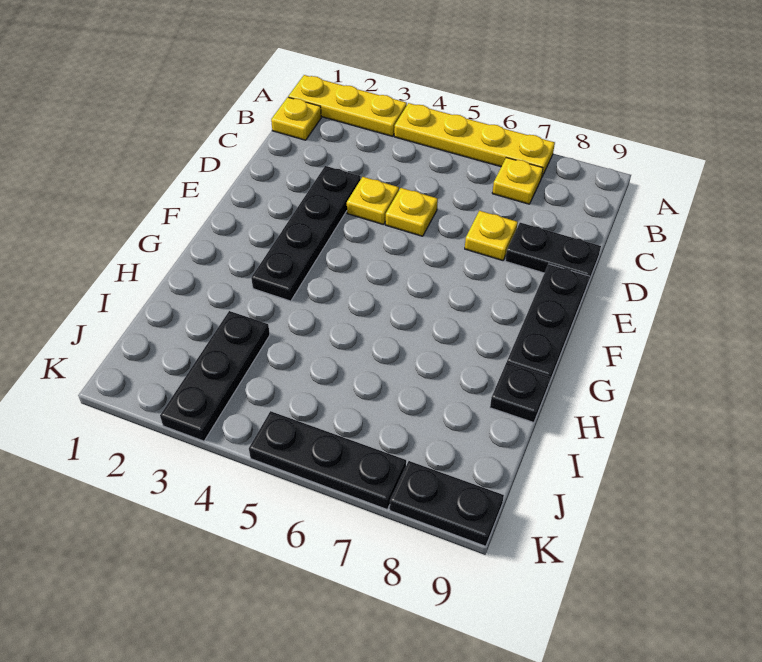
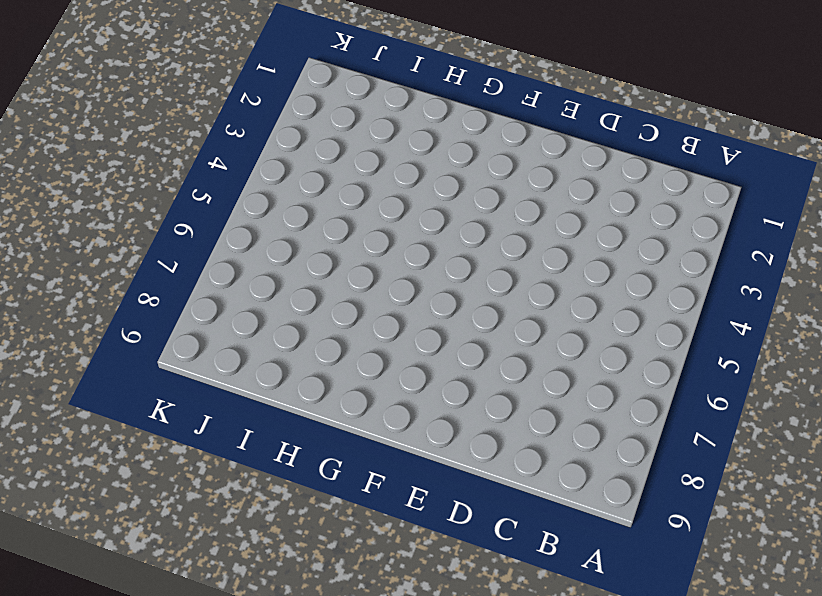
none -> yellow plate A1:A3 level 1
none -> yellow plate A4:A7 level 1
none -> yellow plate B1 level 1

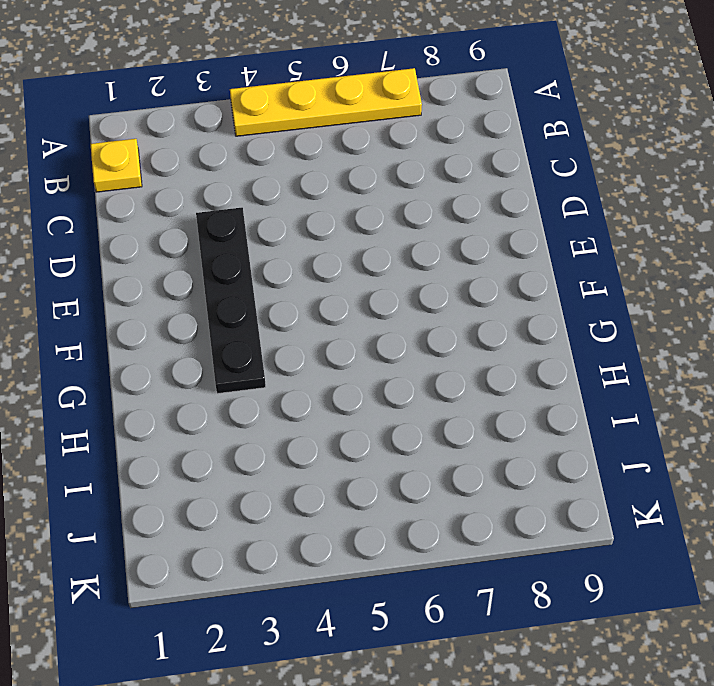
none -> yellow plate A1:A3 level 1
none -> yellow plate B7 level 1
none -> yellow plate D4 level 1

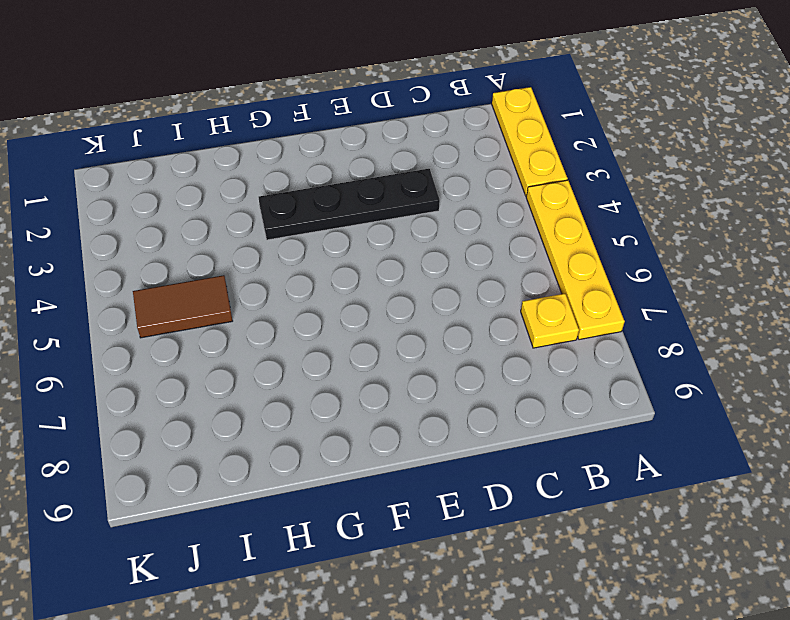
brown tile I5:J5 level 1 -> none
none -> yellow plate B1 level 1
none -> yellow plate D4 level 1
none -> yellow plate D5 level 1

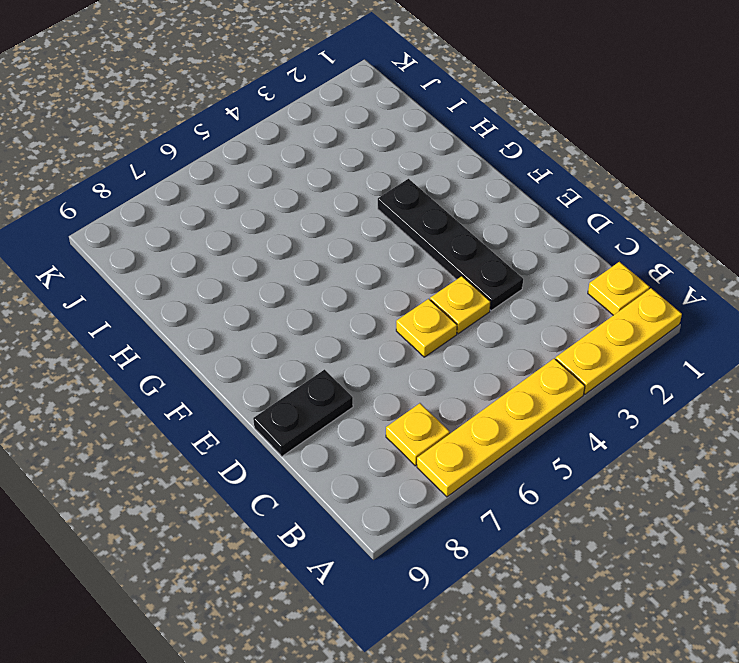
none -> yellow plate D7 level 1
none -> black plate E9:G9 level 1
none -> black plate H9 level 1

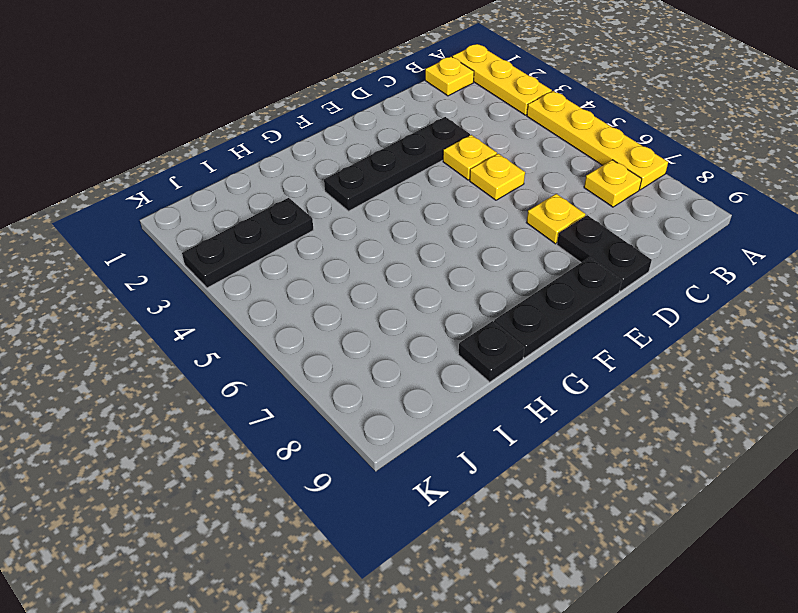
none -> black plate K5:K7 level 1
none -> black plate K8:K9 level 1

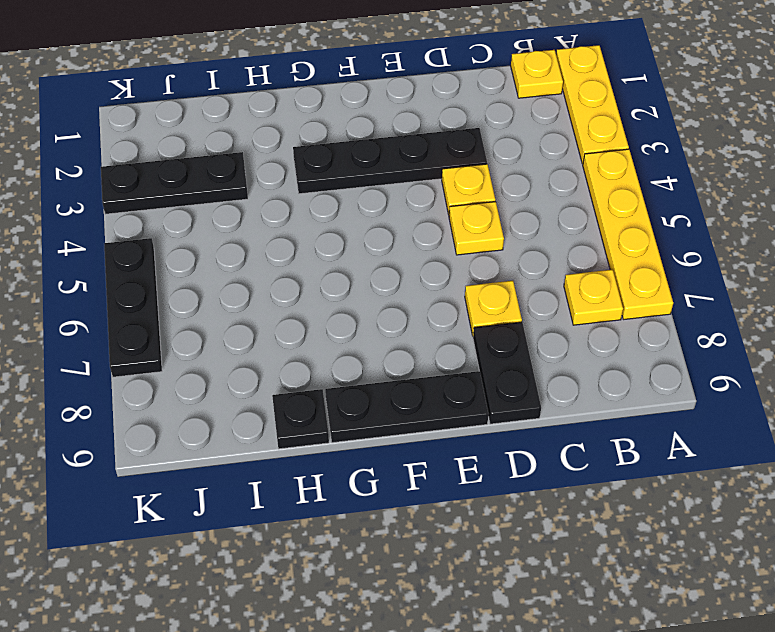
none -> black plate K8:K9 level 1

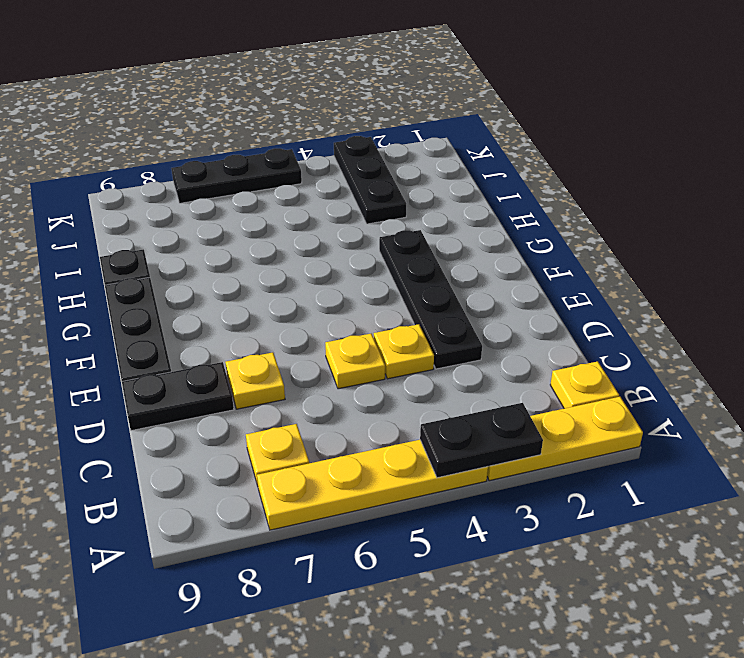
black plate A3:A4 level 2 -> black plate K8:K9 level 1

